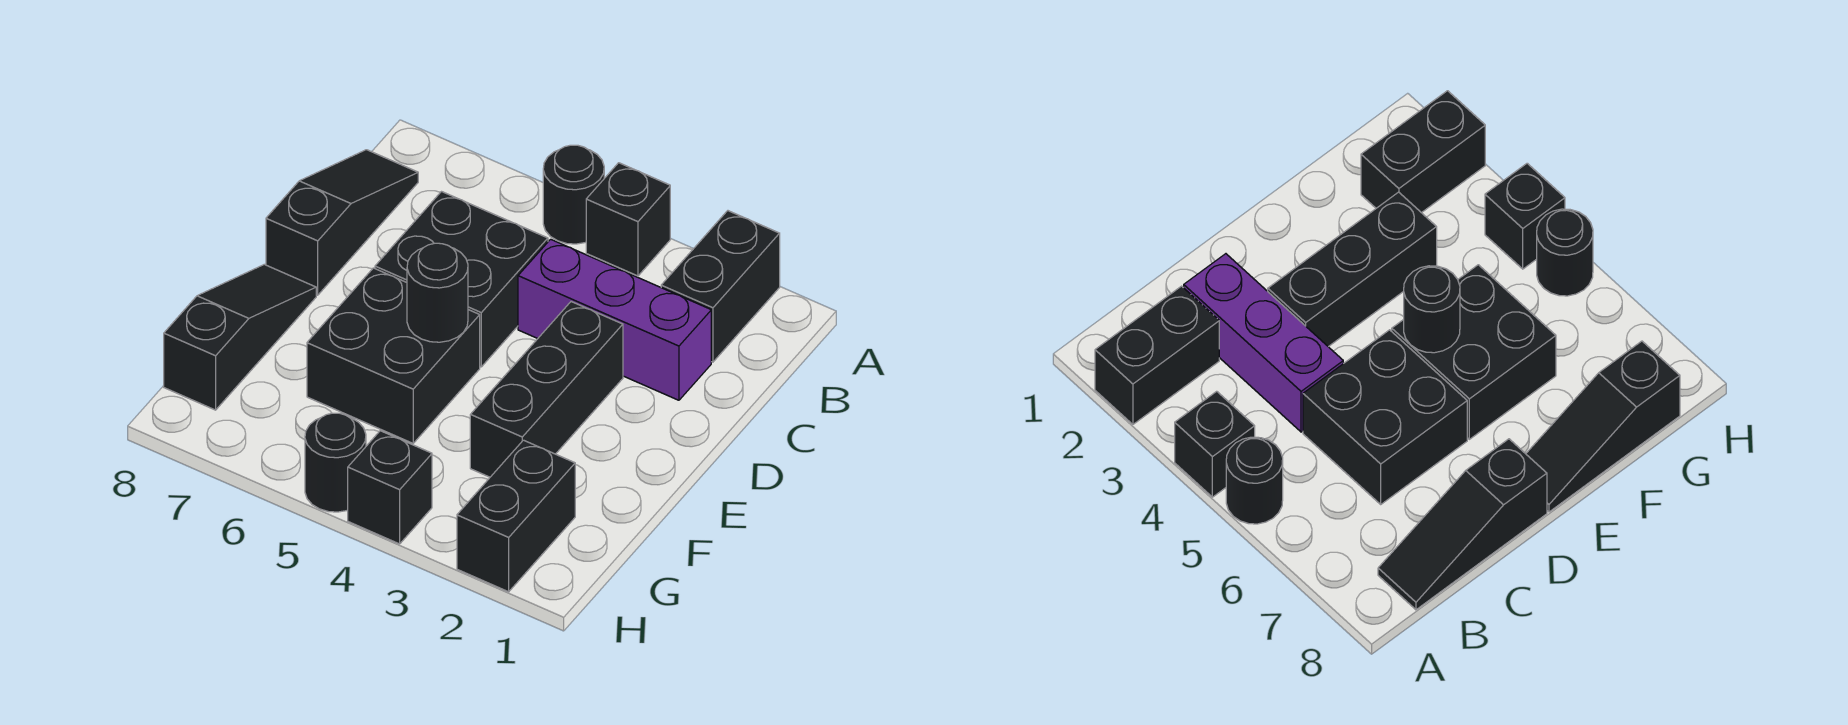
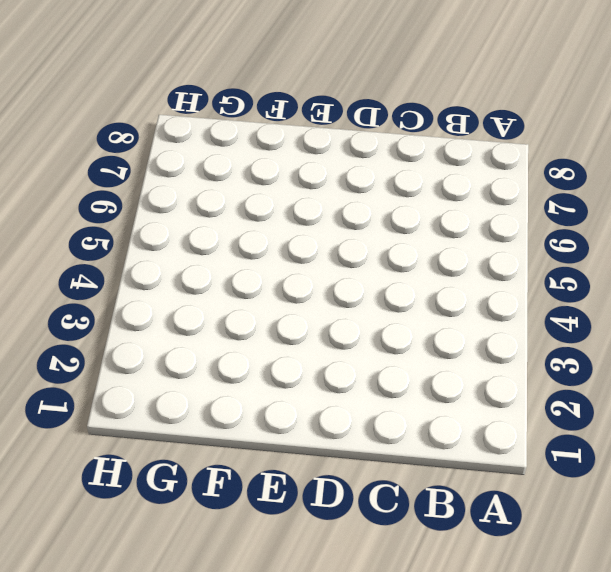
none -> black brick A2:B2 level 1
none -> black brick A4 level 1
none -> black round brick A5 level 1

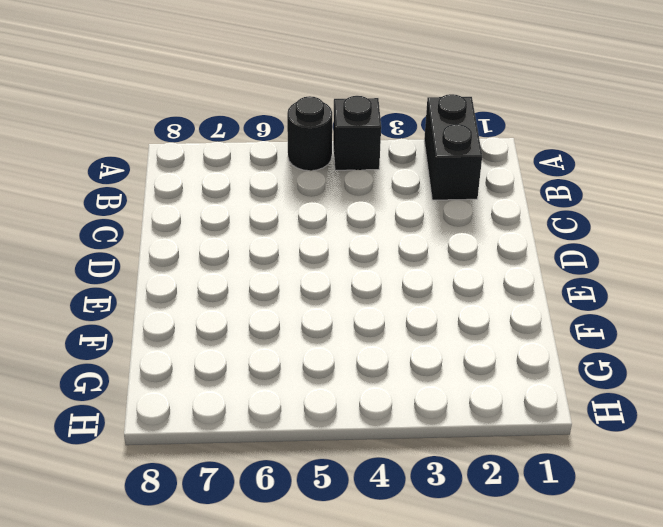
none -> black slope B8:D8 level 1 top D
none -> purple brick C2:C4 level 1
none -> black brick C5:D6 level 1

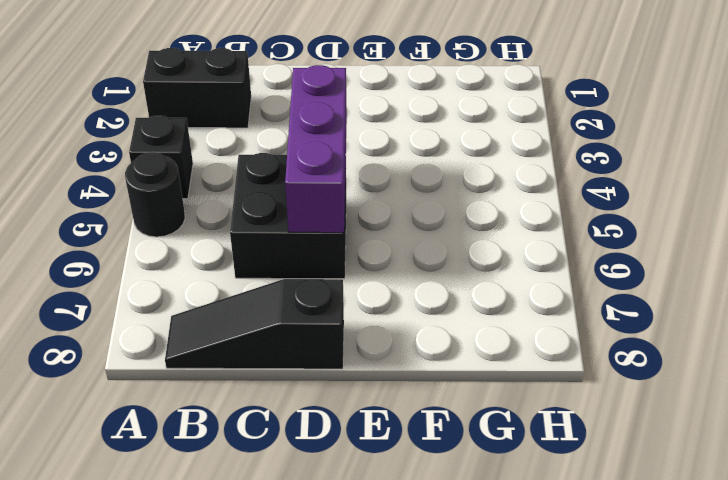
purple brick D4:D6 level 2 -> purple brick C2:C4 level 1
none -> black brick D3:F3 level 1
none -> black brick E5:F6 level 1
none -> black slope E8:G8 level 1 top G

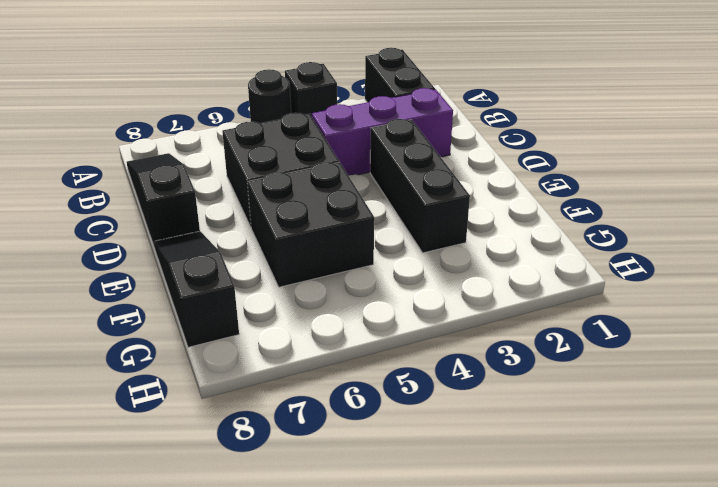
none -> black brick G2:H2 level 1
none -> black brick H4 level 1
none -> black round brick H5 level 1

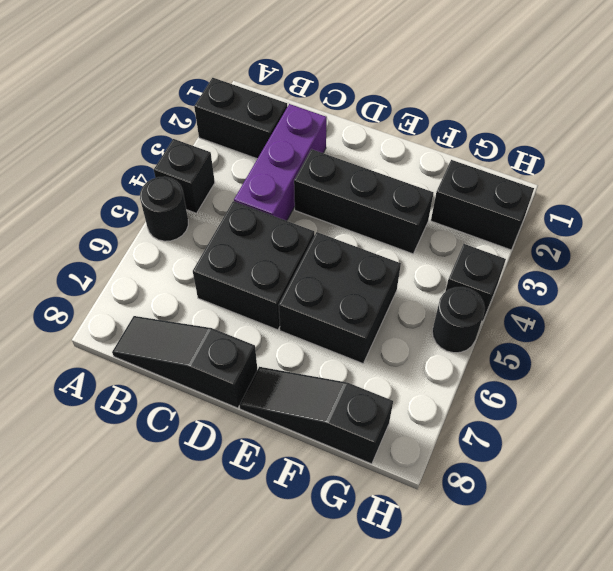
none -> black round brick E5 level 2

